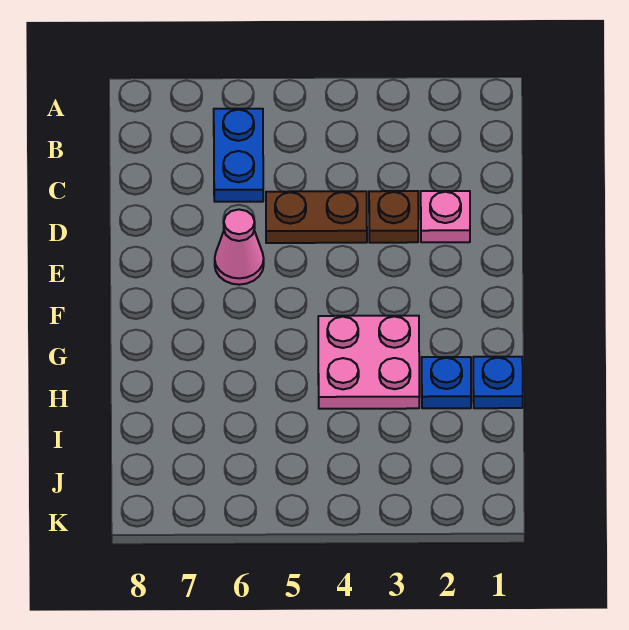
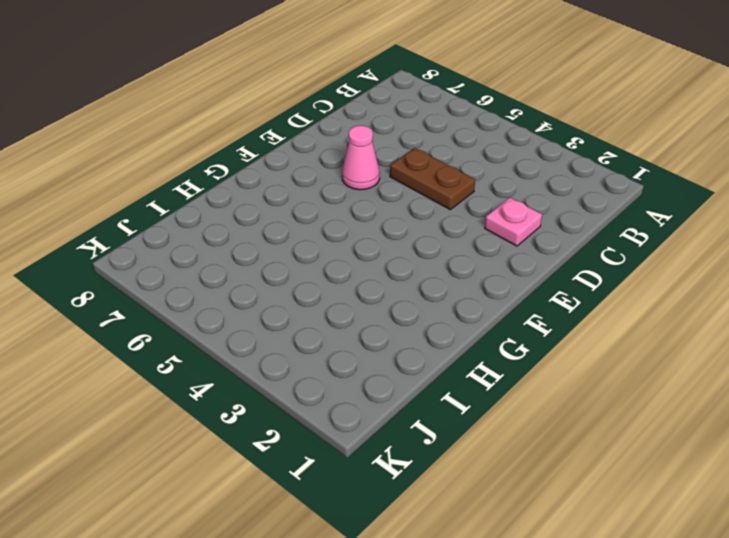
none -> blue plate B6:C6 level 1
none -> brown plate D3 level 1

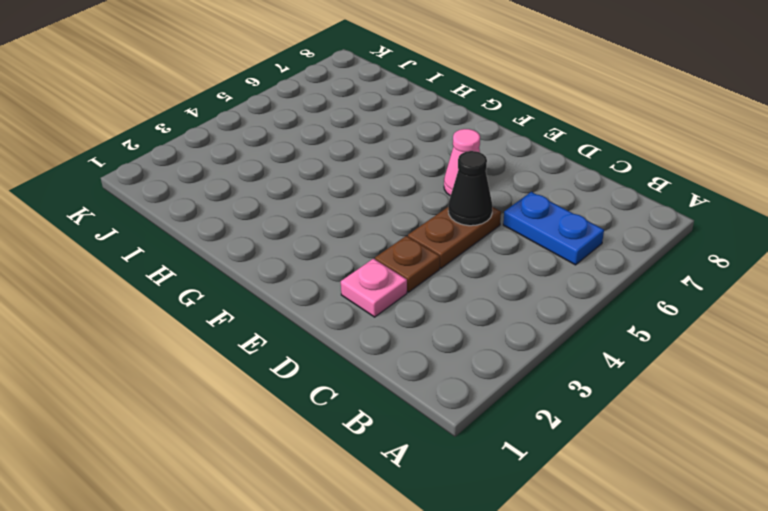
black cone D5 level 2 -> none
none -> pink plate G3:H4 level 1
none -> blue plate H1 level 1

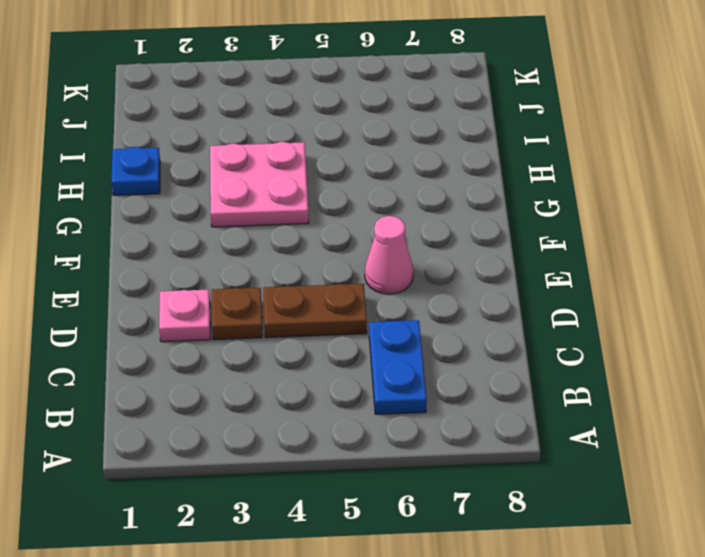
none -> blue plate H2 level 1

